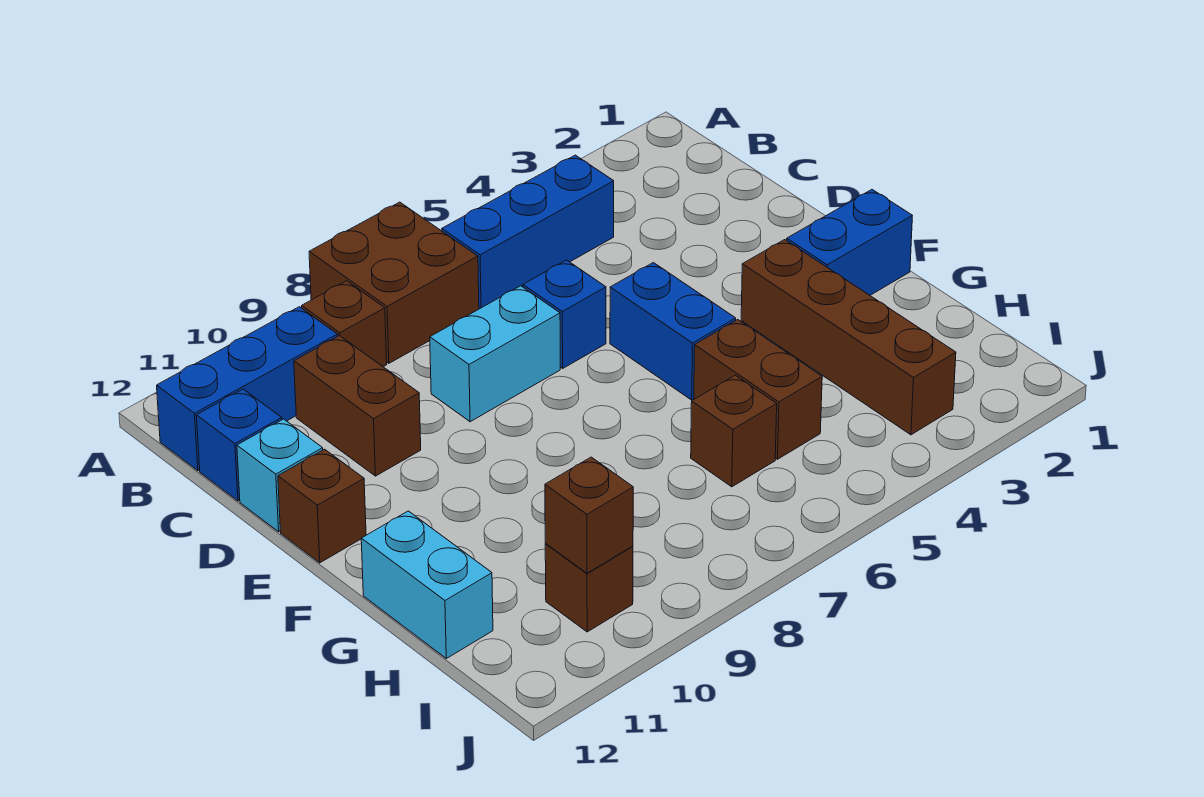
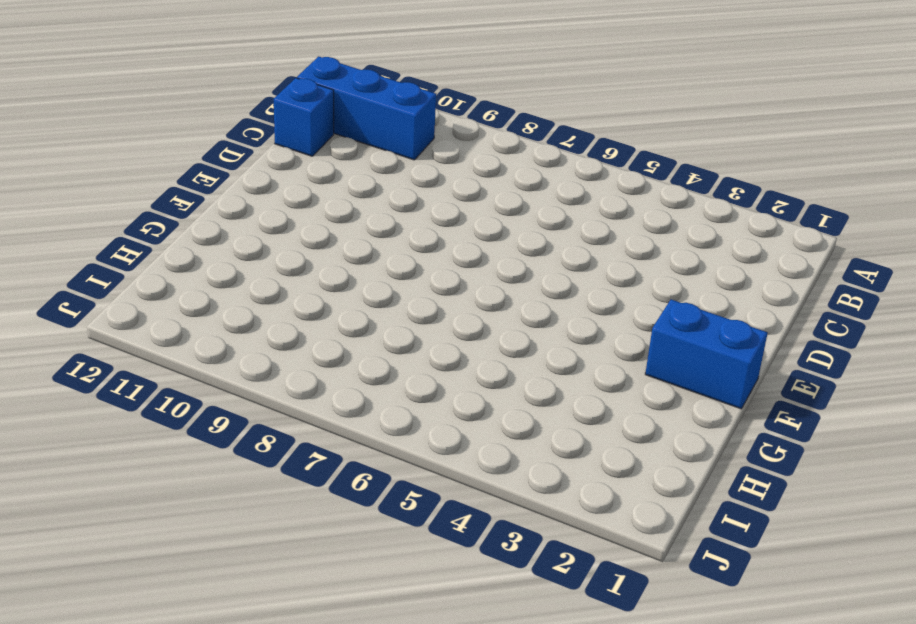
none -> brown brick A7:B8 level 1
none -> blue brick B4:B6 level 1
none -> brown brick B9 level 1

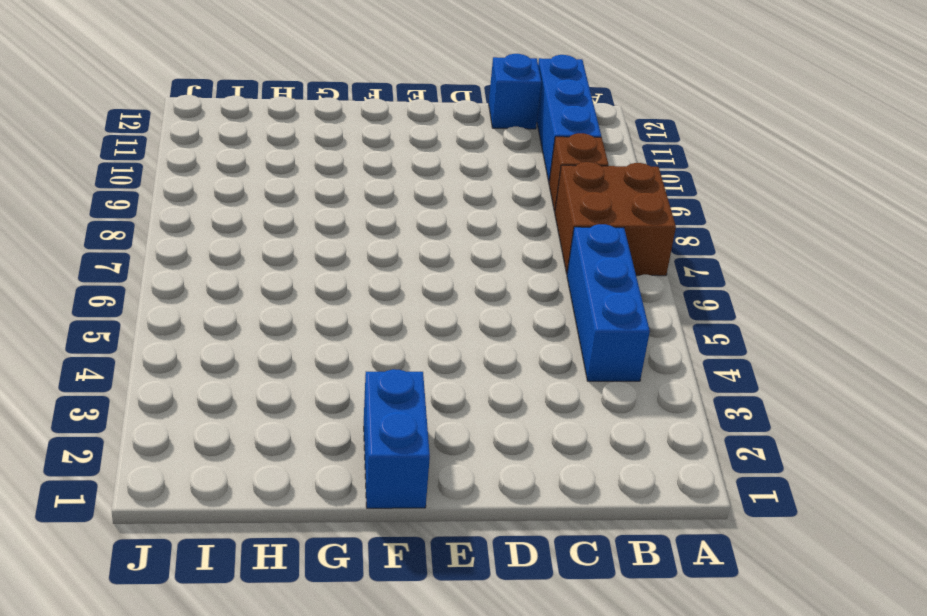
none -> brown brick C10:D10 level 1
none -> blue brick D6 level 1
none -> cyan brick D7:D8 level 1

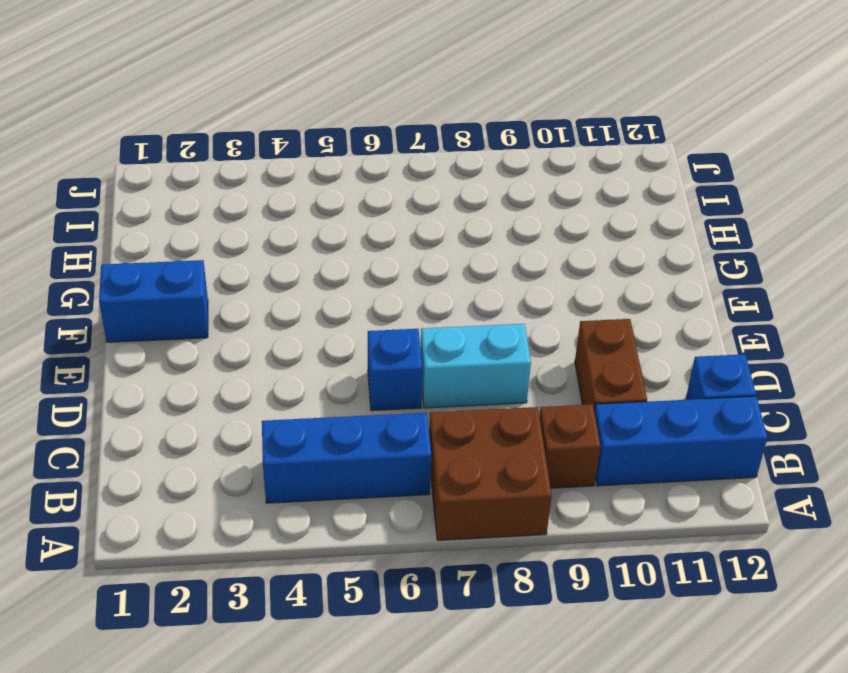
none -> cyan brick D12 level 1
none -> blue brick E5:F5 level 1
none -> brown brick E12 level 1

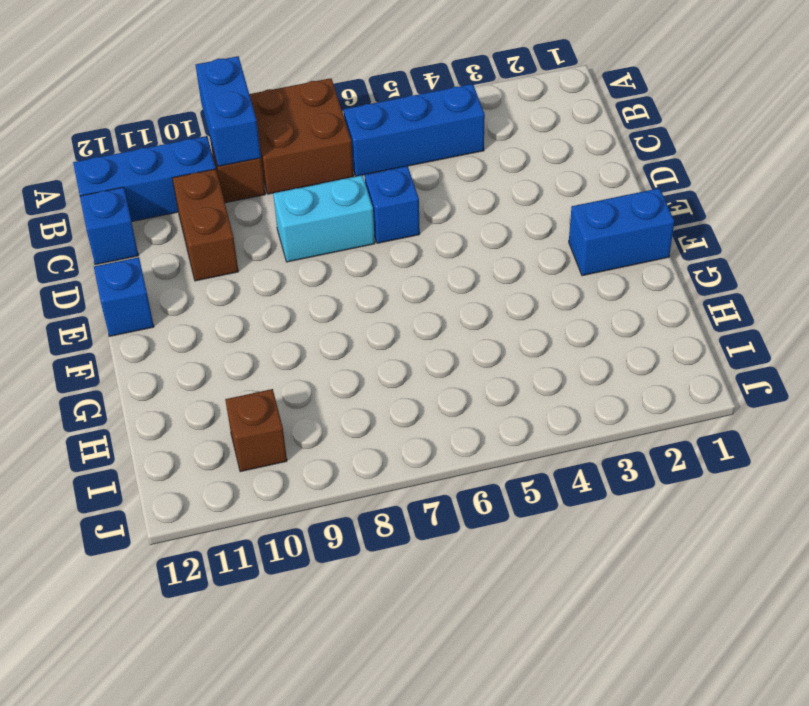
blue brick A9:B9 level 2 -> blue brick E5:F5 level 1
blue brick E12 level 1 -> brown brick E12 level 1
none -> cyan brick D12 level 1
none -> brown brick F3:I3 level 1
none -> brown brick G5:H5 level 1

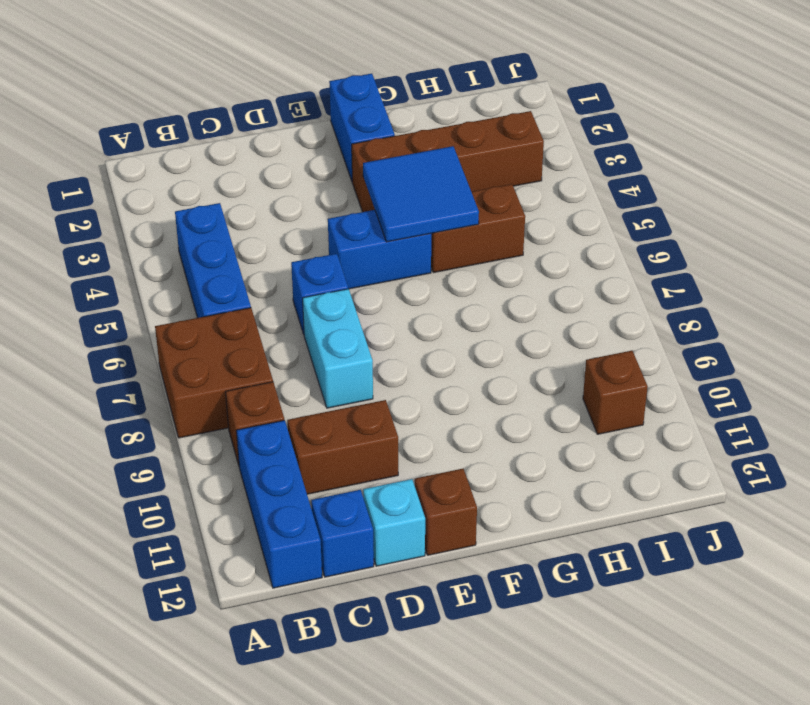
blue tile F4:G5 level 2 -> none
none -> cyan brick G12:H12 level 1
none -> brown brick H6 level 1
none -> brown brick I10 level 2

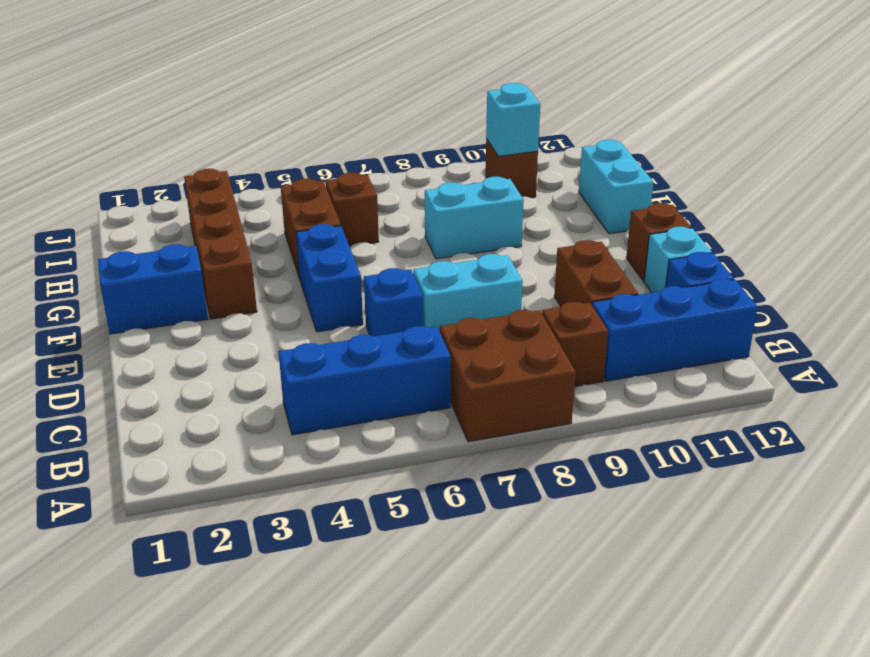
cyan brick G8:G9 level 1 -> none
cyan brick I10 level 2 -> brown brick I10 level 2

